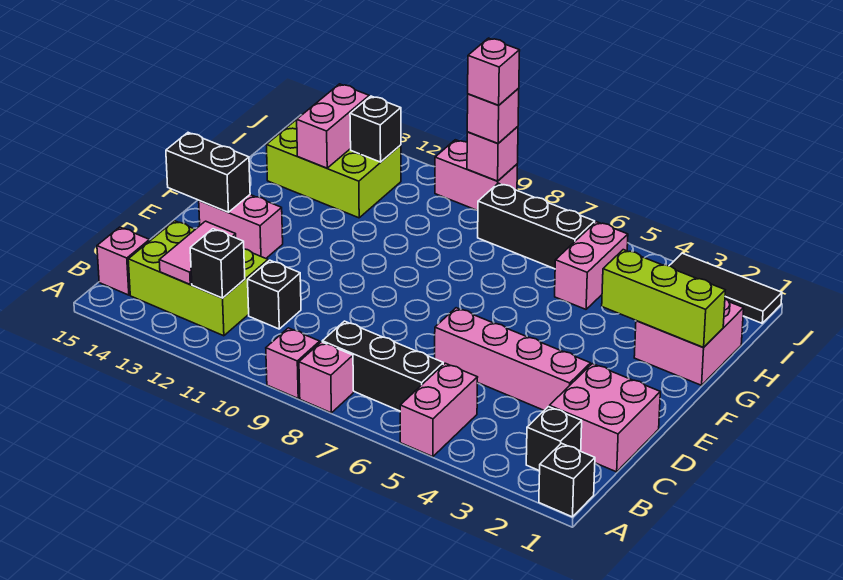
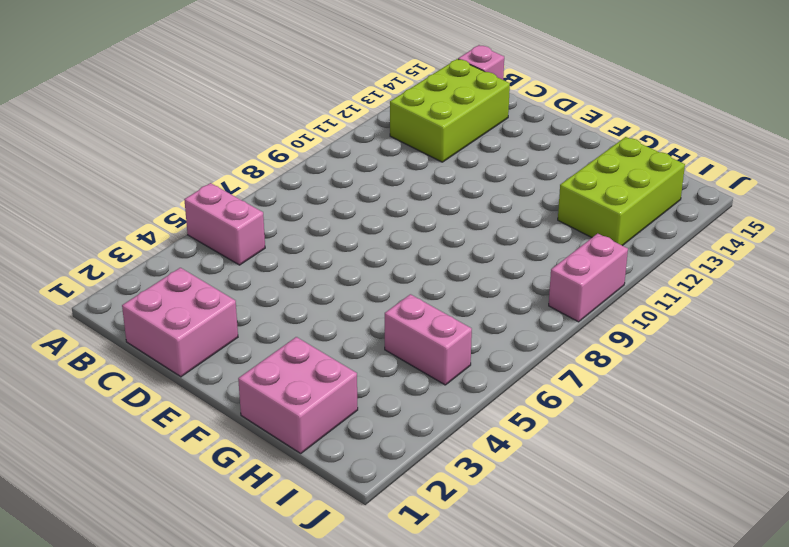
none -> black brick A1 level 1
none -> pink brick A8 level 1
none -> pink brick A9 level 1

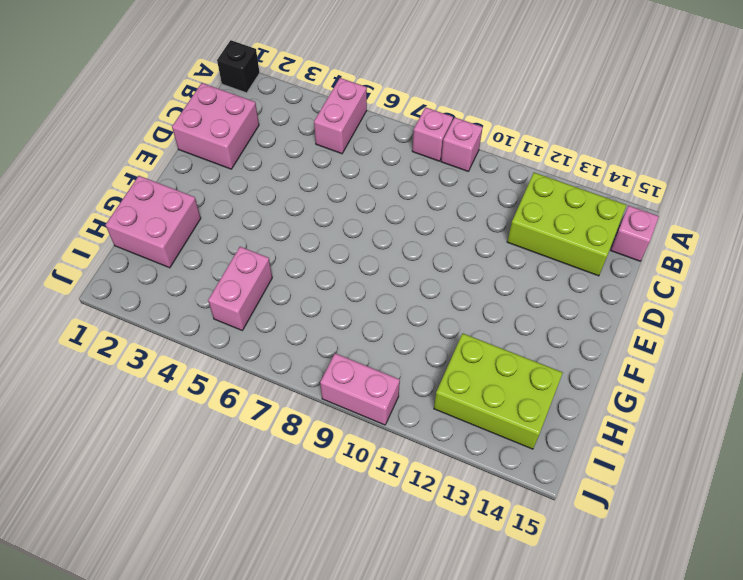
none -> black brick B2 level 1
none -> black brick B6:B8 level 1
none -> black brick C11 level 1

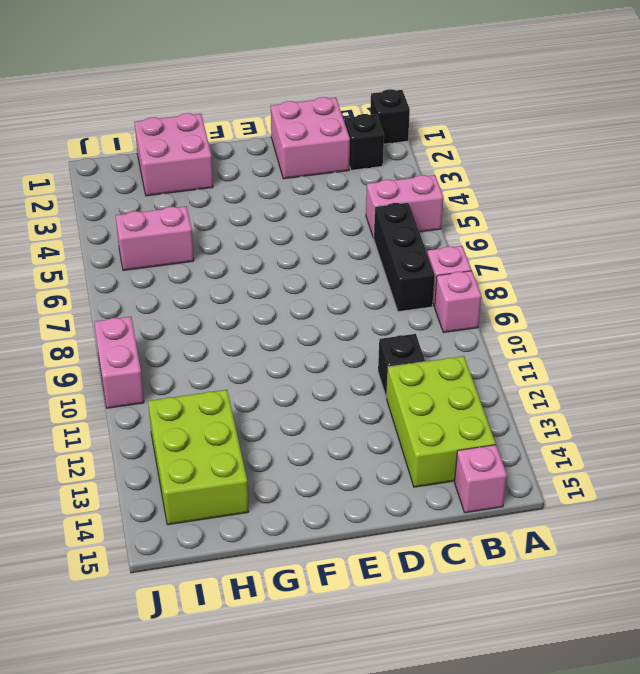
none -> pink brick D3:D6 level 1
none -> pink brick E13:E14 level 1
none -> black brick I6:I8 level 1

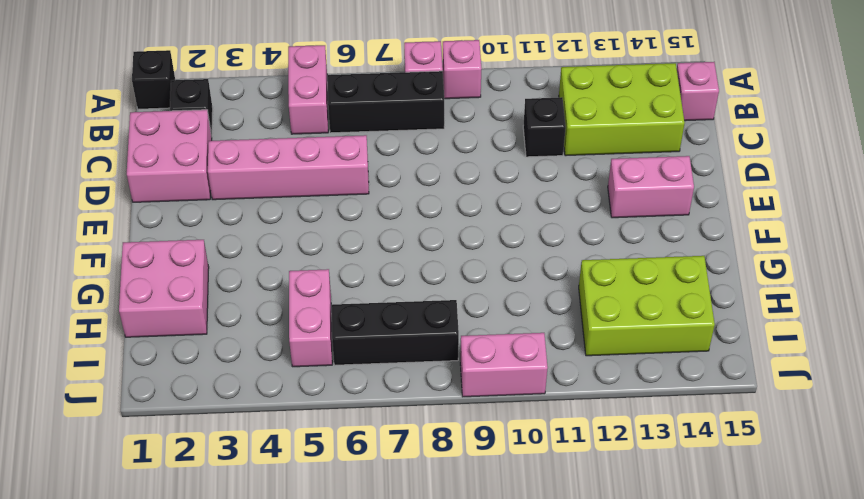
none -> black tile J1:J3 level 1
none -> black brick B12 level 2
none -> pink tile B13:C13 level 2

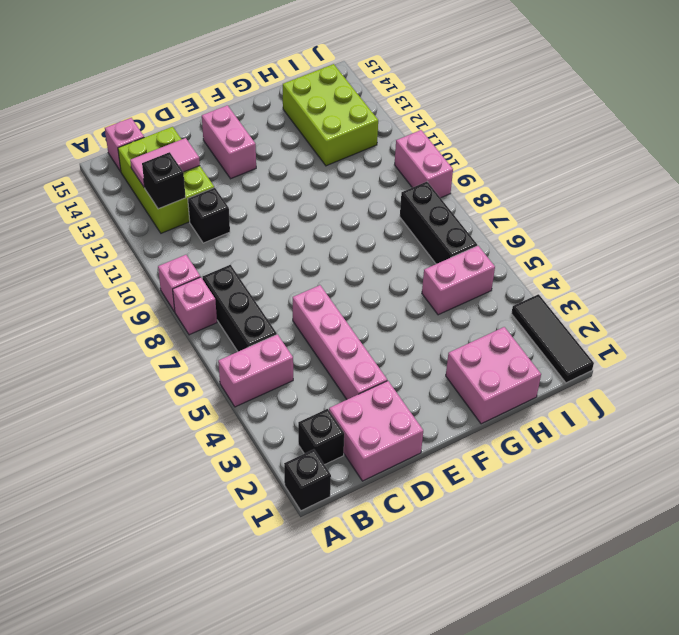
none -> black brick E14:E15 level 2
none -> lime brick G1:G3 level 2
none -> pink brick H13:I13 level 2

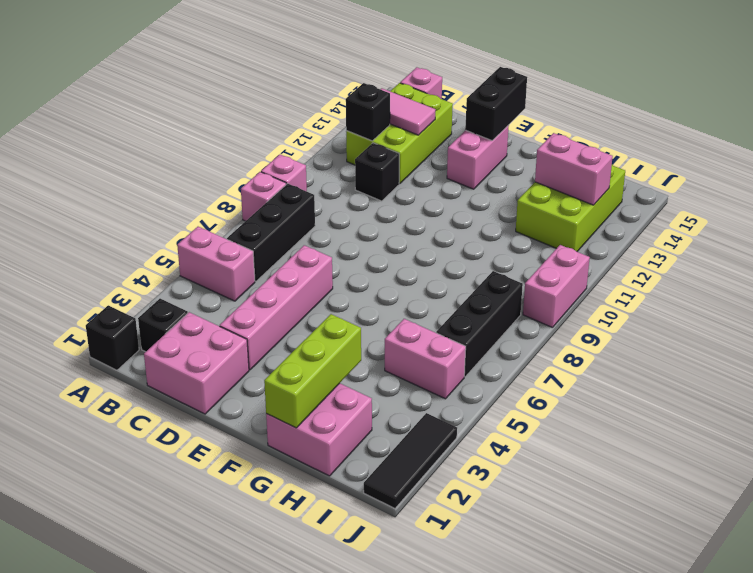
none -> black brick I12 level 2
none -> pink brick J9 level 2
none -> pink brick J9 level 3

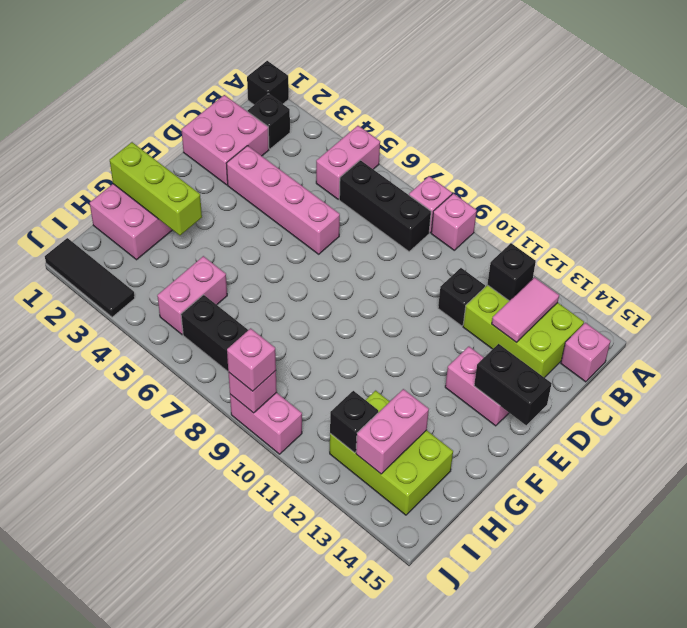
none -> pink brick J9 level 4

